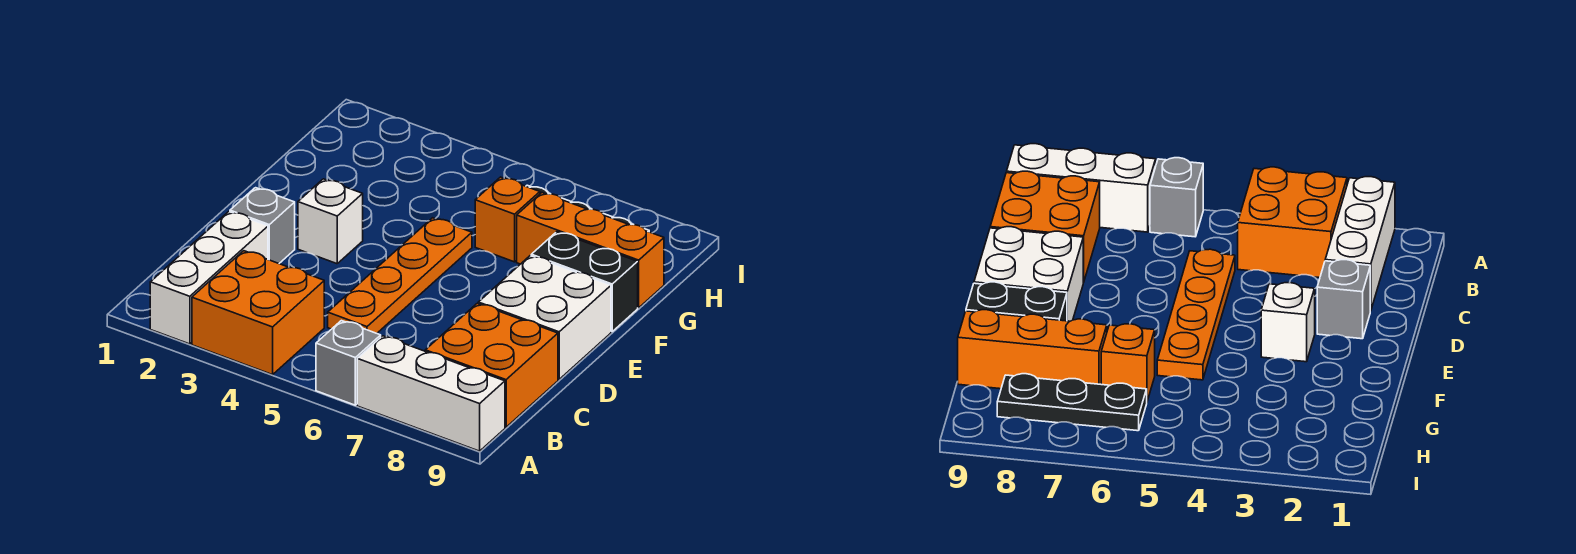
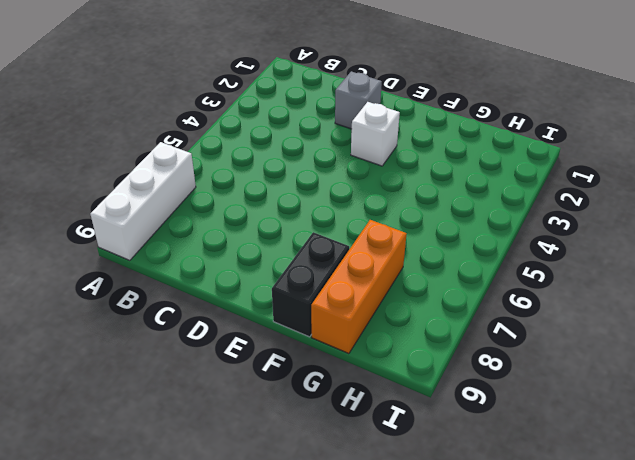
none -> white brick A2:C2 level 1
none -> orange brick A3:B4 level 1
none -> grey brick A6 level 1

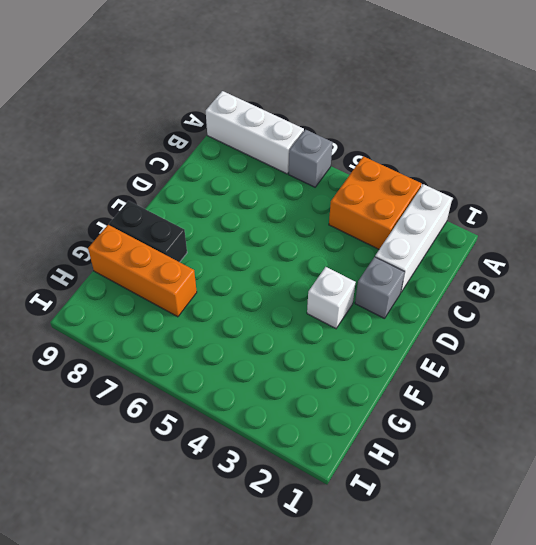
none -> orange brick B8:C9 level 1
none -> orange plate C5:F5 level 1
none -> white brick D8:E9 level 1

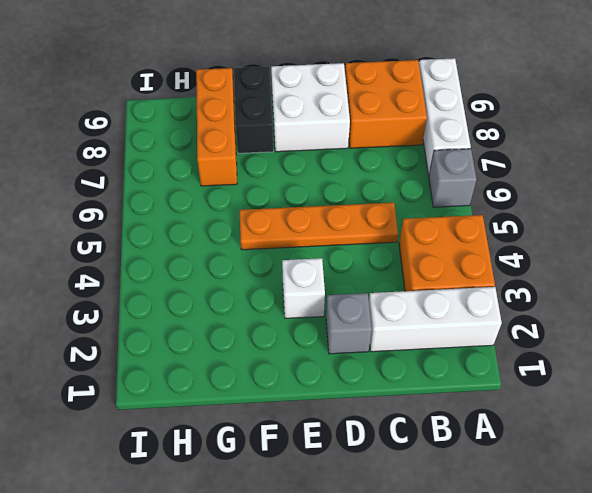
none -> orange brick G6 level 1
none -> black plate H6:H8 level 1

